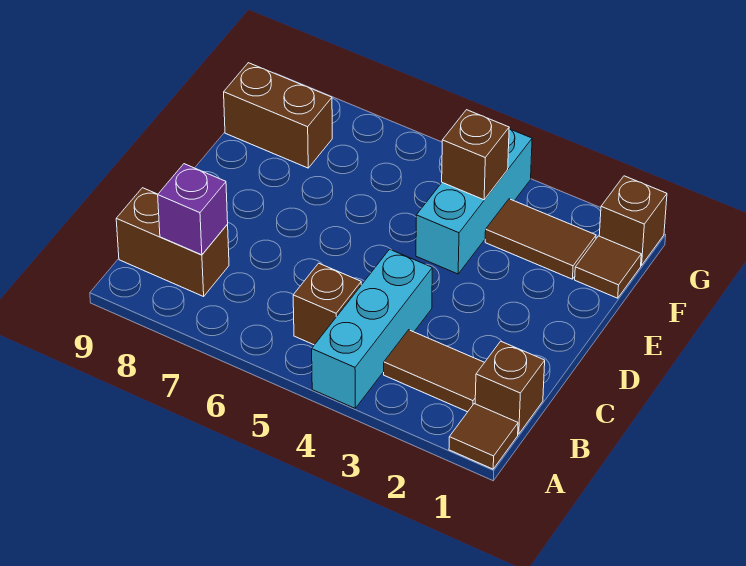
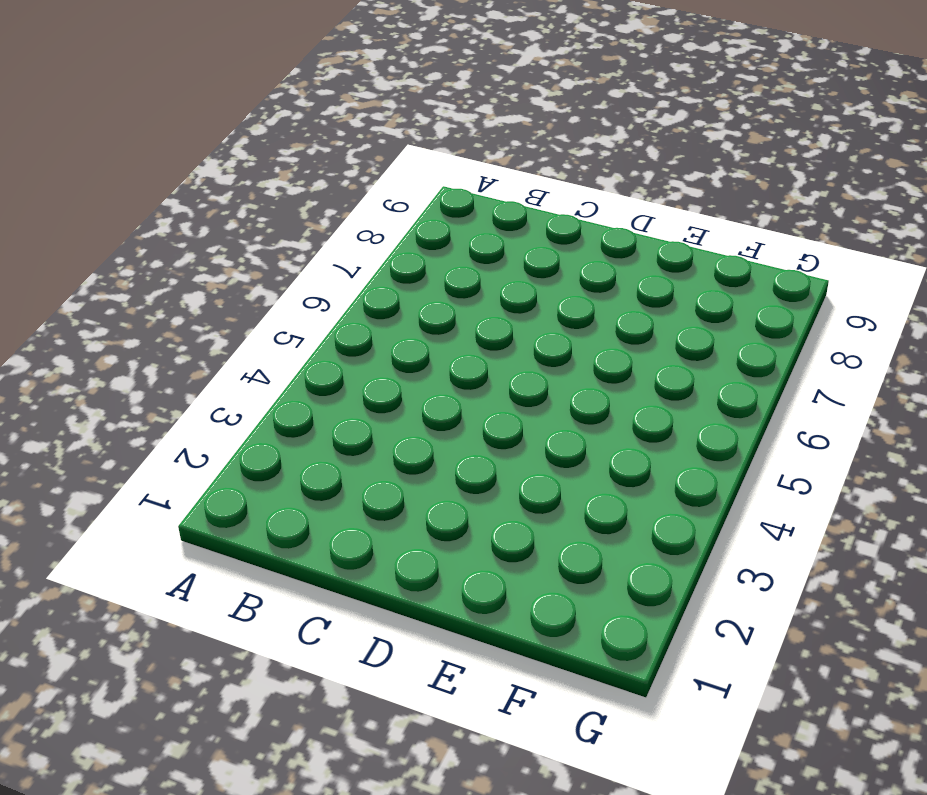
none -> brown tile A1 level 1
none -> cyan brick A4:C4 level 1
none -> brown brick B1 level 1

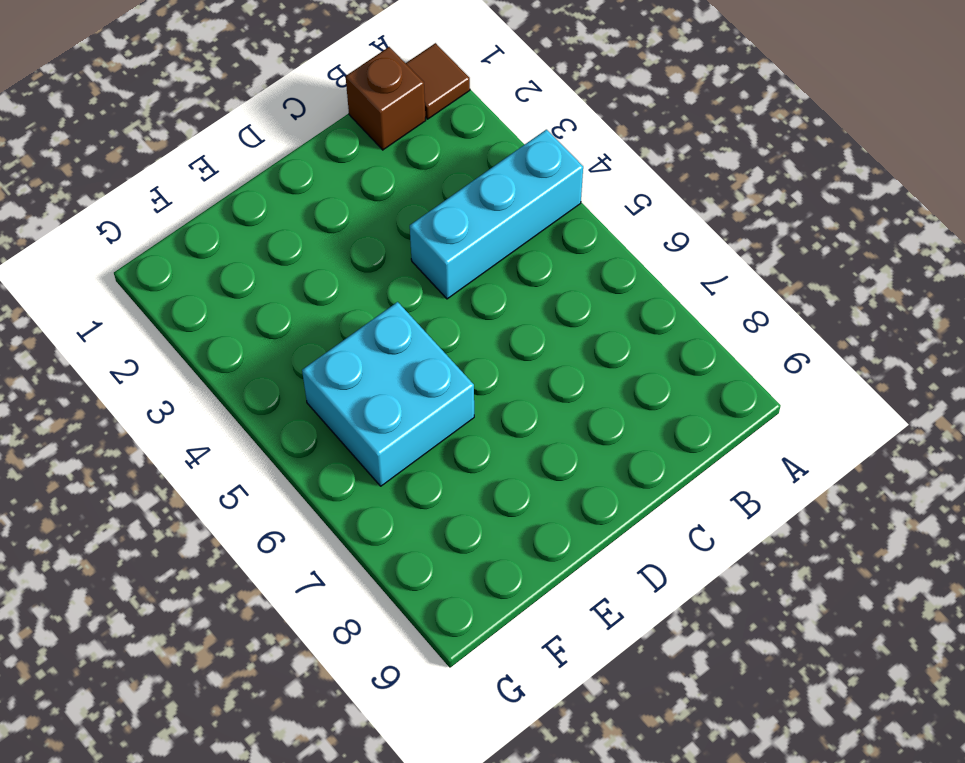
cyan brick E5:F6 level 1 -> none
none -> brown tile B2:B3 level 1
none -> brown brick B5 level 1
none -> brown brick B8:B9 level 1

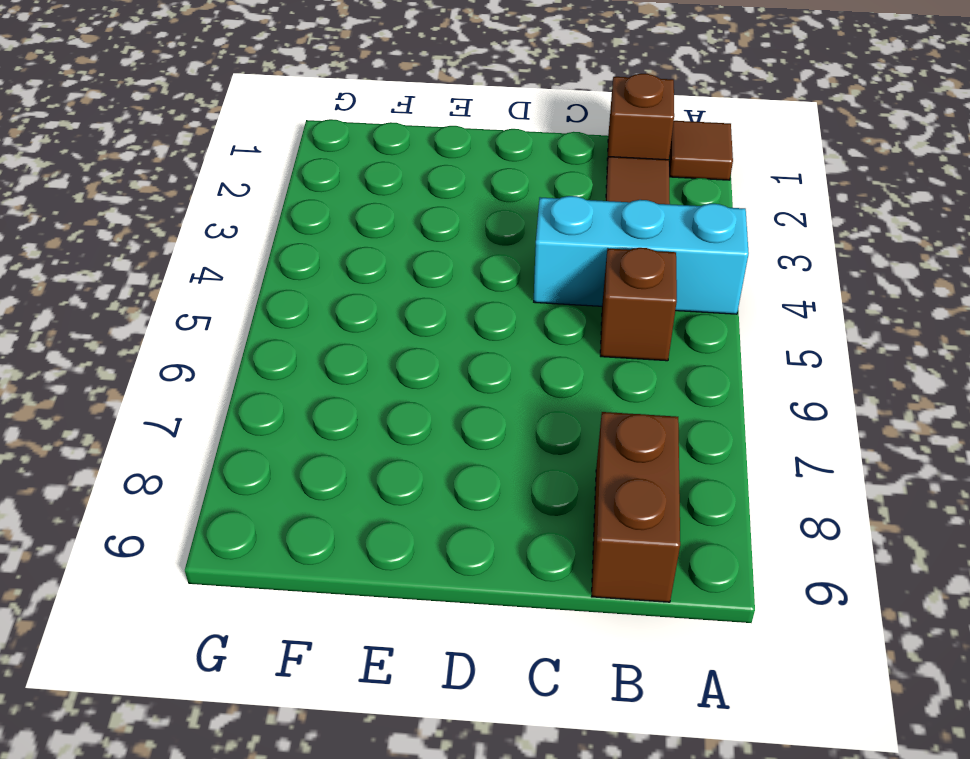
none -> cyan brick E4:G4 level 1
none -> brown tile F1 level 1
none -> brown tile F2:F3 level 1

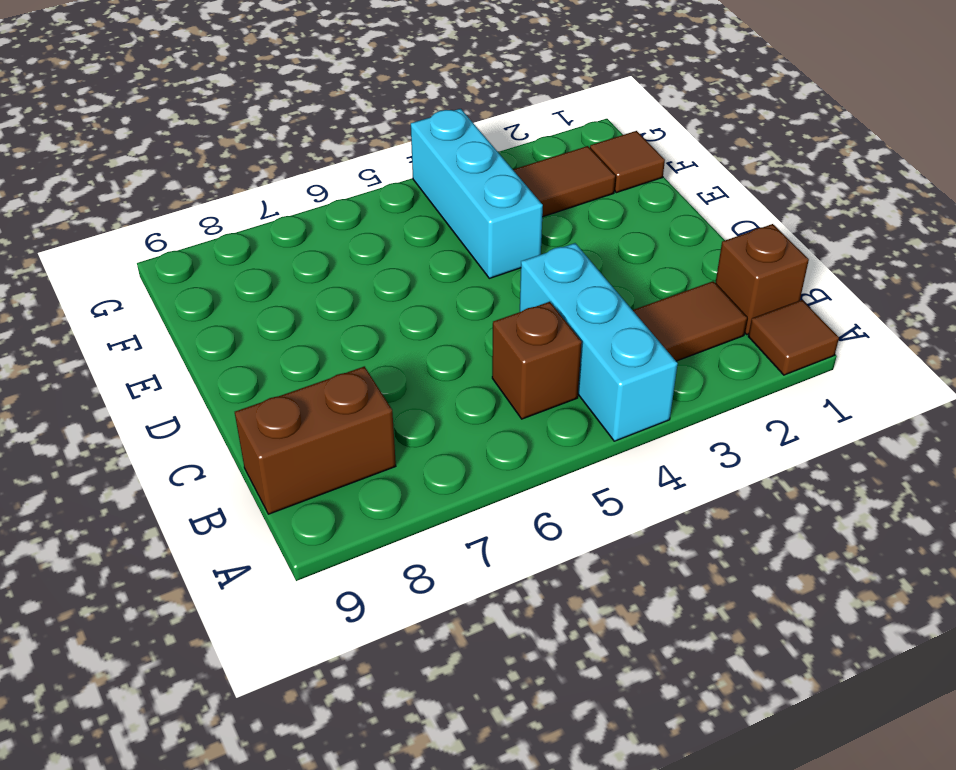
none -> brown brick F8:F9 level 1
none -> brown brick G1 level 1
none -> purple brick B8 level 2

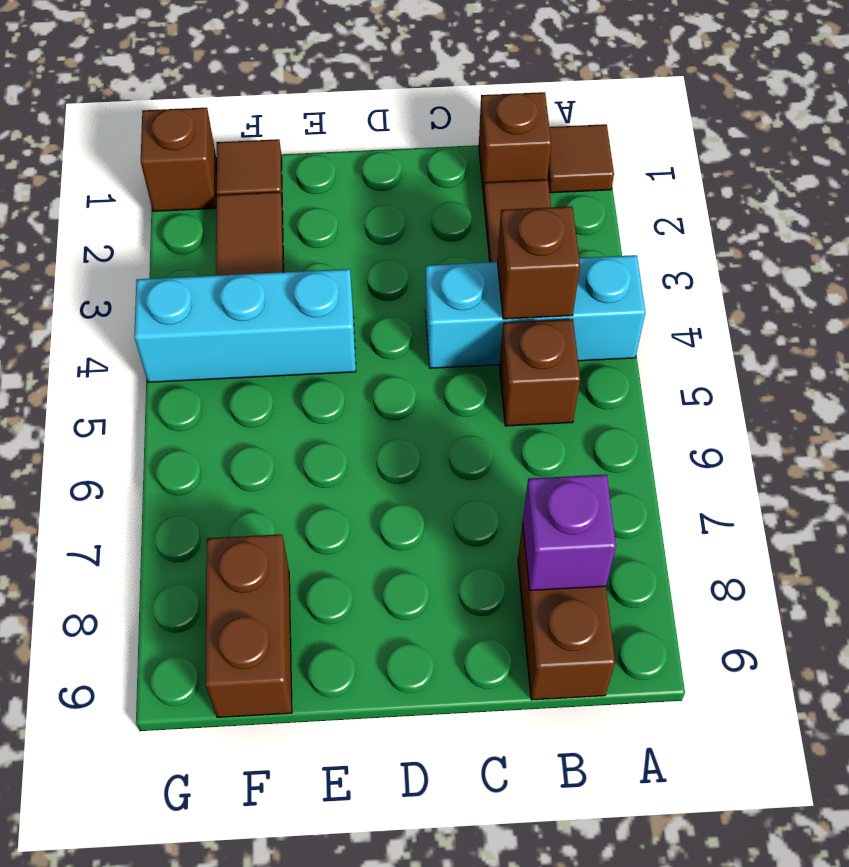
brown brick B4 level 2 -> brown brick F4 level 2

